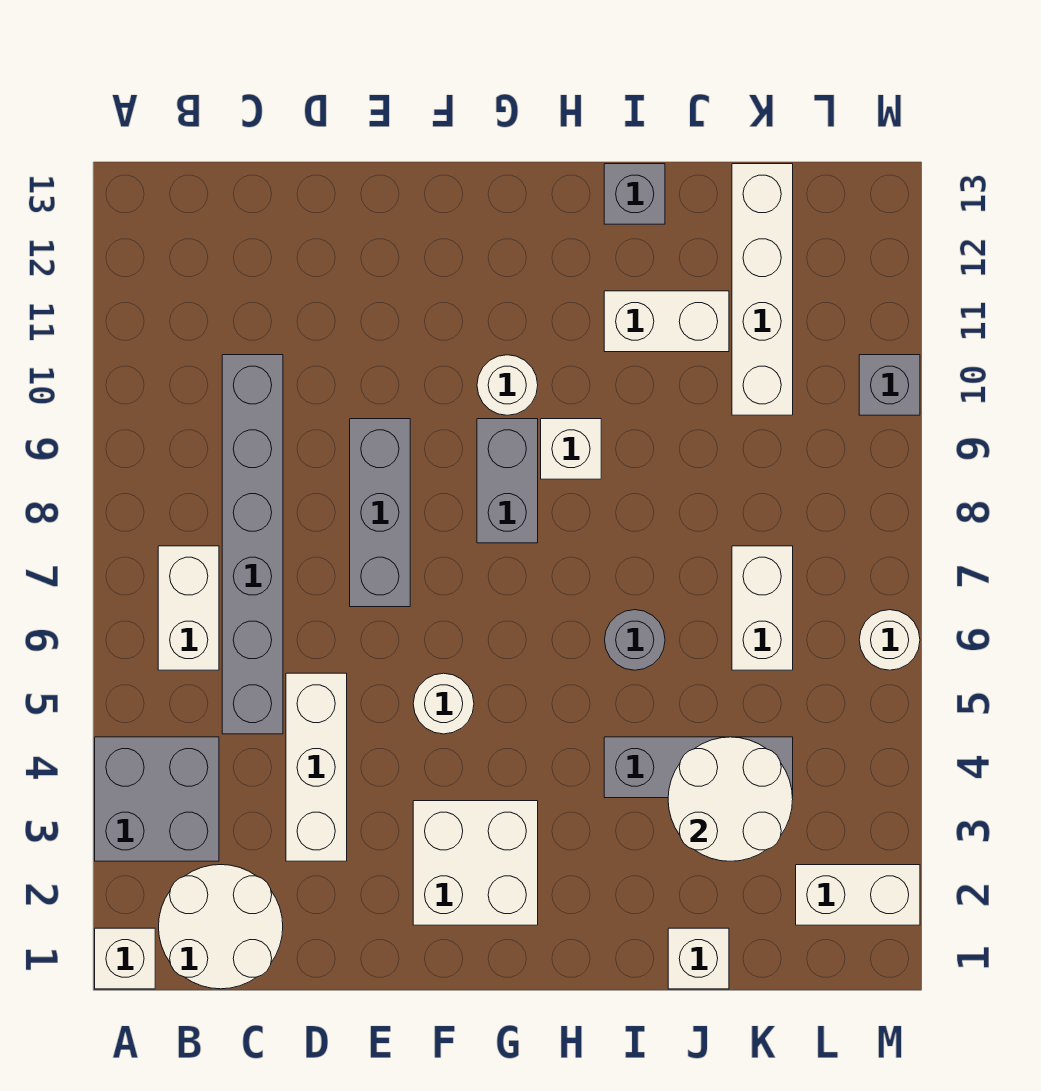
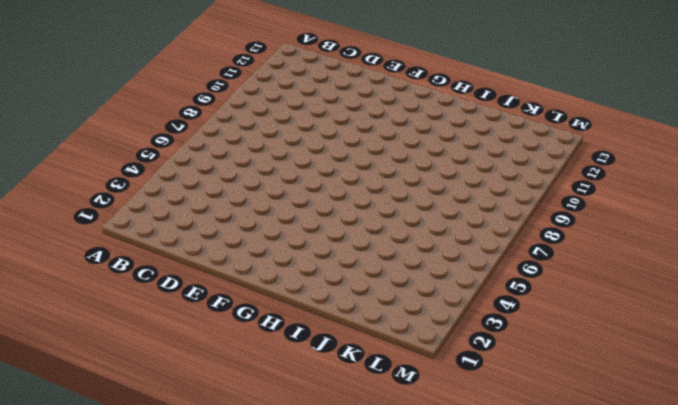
none -> white brick A1 level 1
none -> grey brick A3:B4 level 1
none -> white round brick B1:C2 level 1

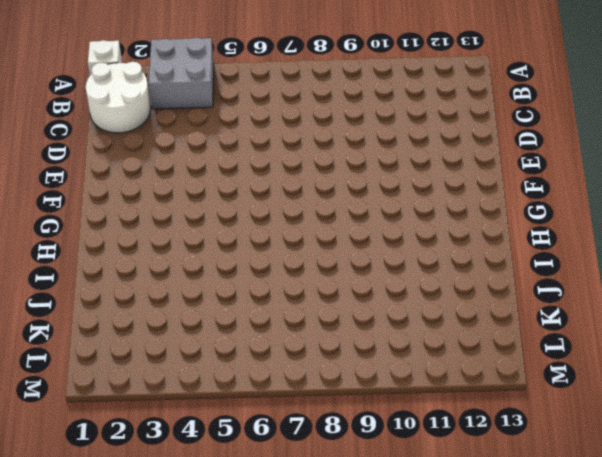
none -> white brick B6:B7 level 1
none -> grey brick C5:C10 level 1
none -> white brick D3:D5 level 1

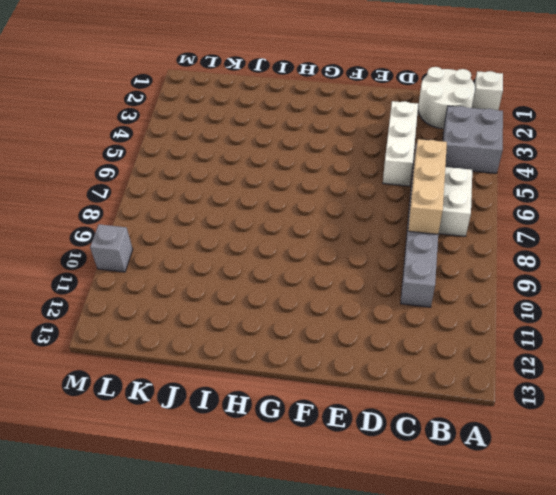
tan brick C6:C8 level 2 -> none
none -> grey brick E7:E9 level 1
none -> white brick F2:G3 level 1
none -> white round brick F5 level 1

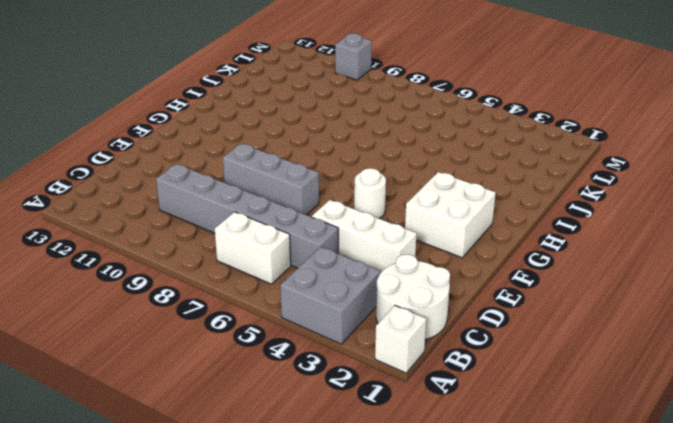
none -> grey brick G8:G9 level 1
none -> white round brick G10 level 1
none -> white brick H9 level 1

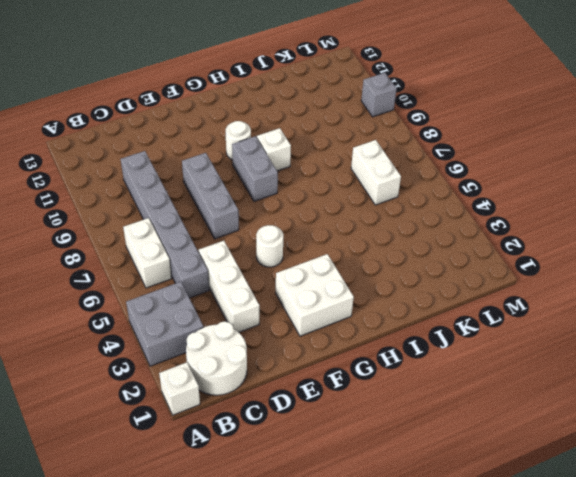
none -> grey brick I4:K4 level 1
none -> grey round brick I6 level 1
none -> white brick I11:J11 level 1

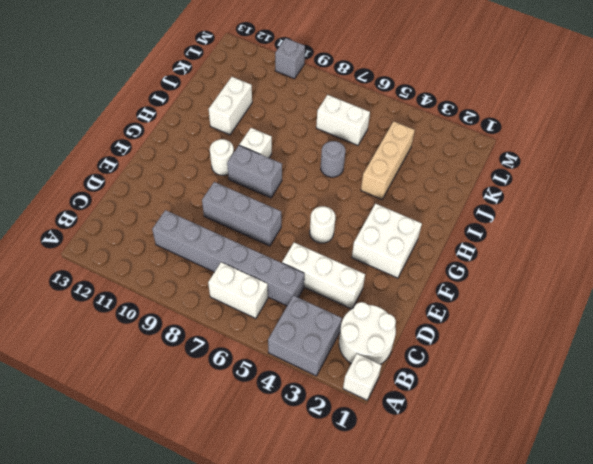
tan brick I4:K4 level 1 -> grey brick I4:K4 level 1
none -> grey brick I13 level 1
none -> white brick J1 level 1
none -> white brick K10:K13 level 1

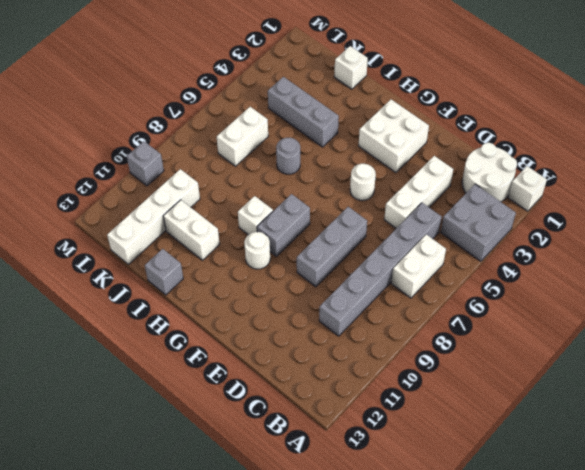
none -> white brick L2:M2 level 1
none -> white round brick M6 level 1
none -> white round brick J3:K4 level 2

